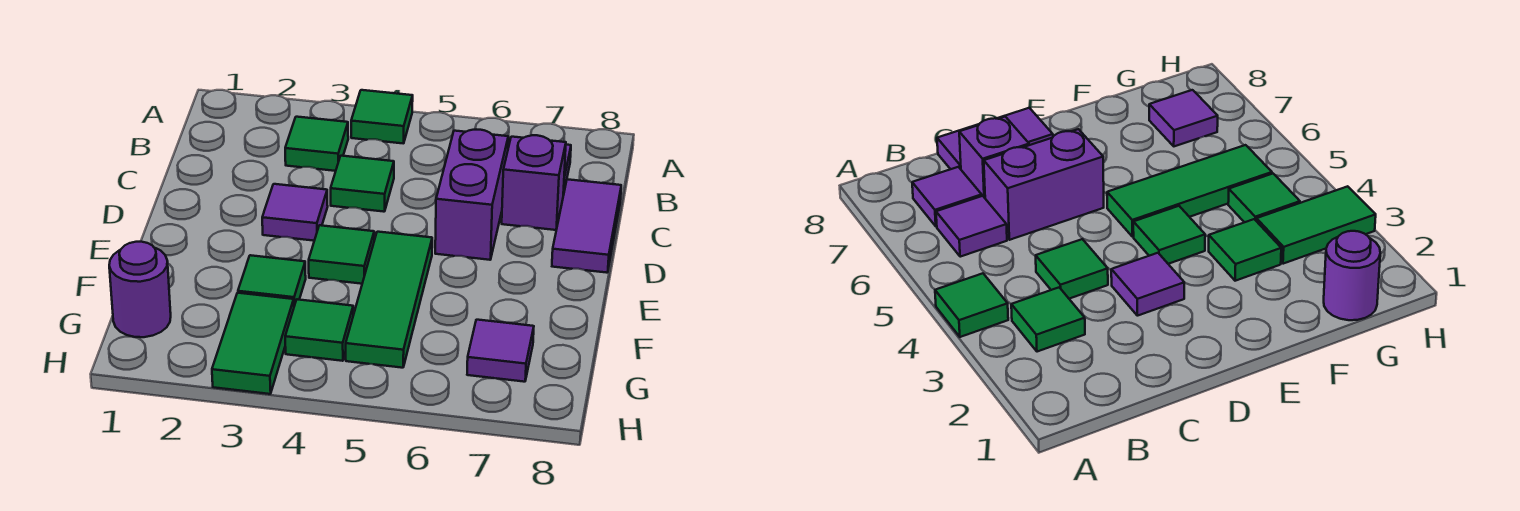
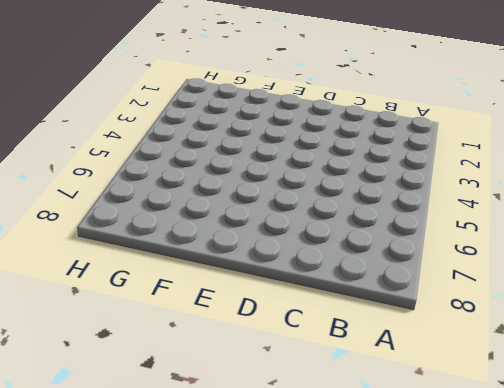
none -> green tile A4 level 1
none -> green tile B3 level 1
none -> purple tile B6 level 1

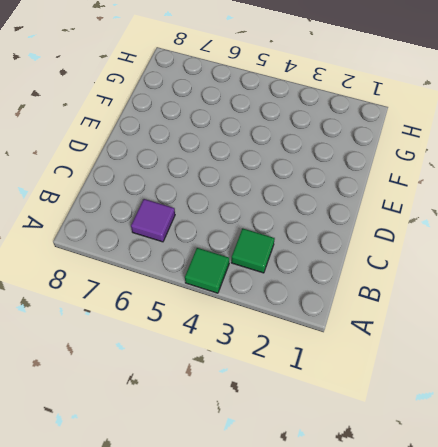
none -> purple tile B7 level 1
none -> green tile C4 level 1
none -> purple brick C6:D6 level 1

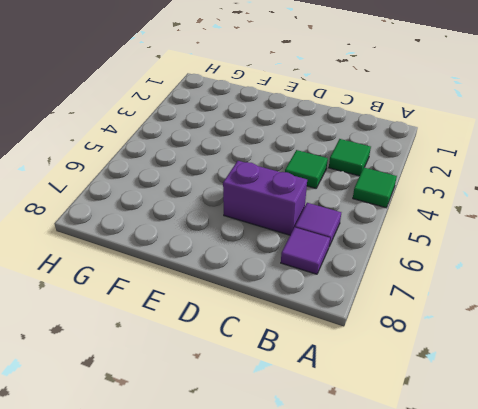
none -> purple brick C7 level 1
none -> purple tile C8:D8 level 1
none -> purple tile D3 level 1

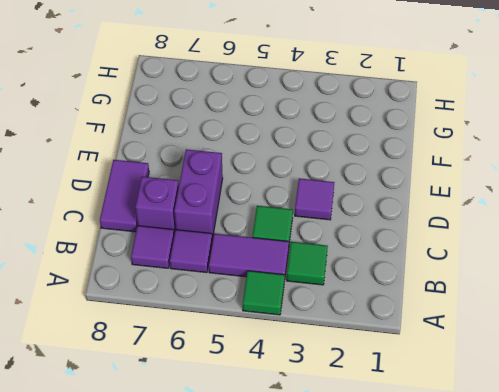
purple tile B4:B5 level 1 -> none
none -> green tile E4 level 1
none -> green tile E5:G5 level 1
none -> green tile F3 level 1

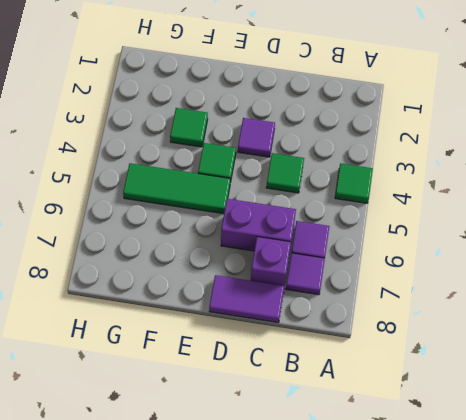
none -> green tile B3 level 1
none -> purple round brick G1 level 1
none -> green tile G3:H3 level 1

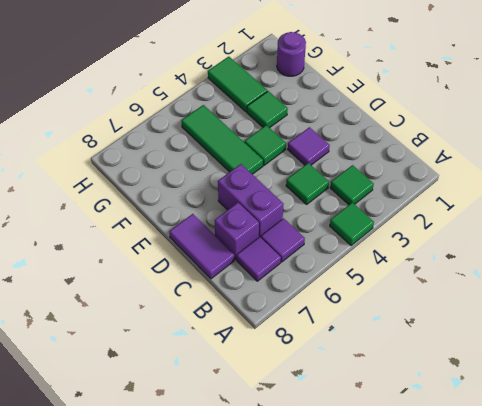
none -> green tile G4 level 1
none -> purple tile G7 level 1

